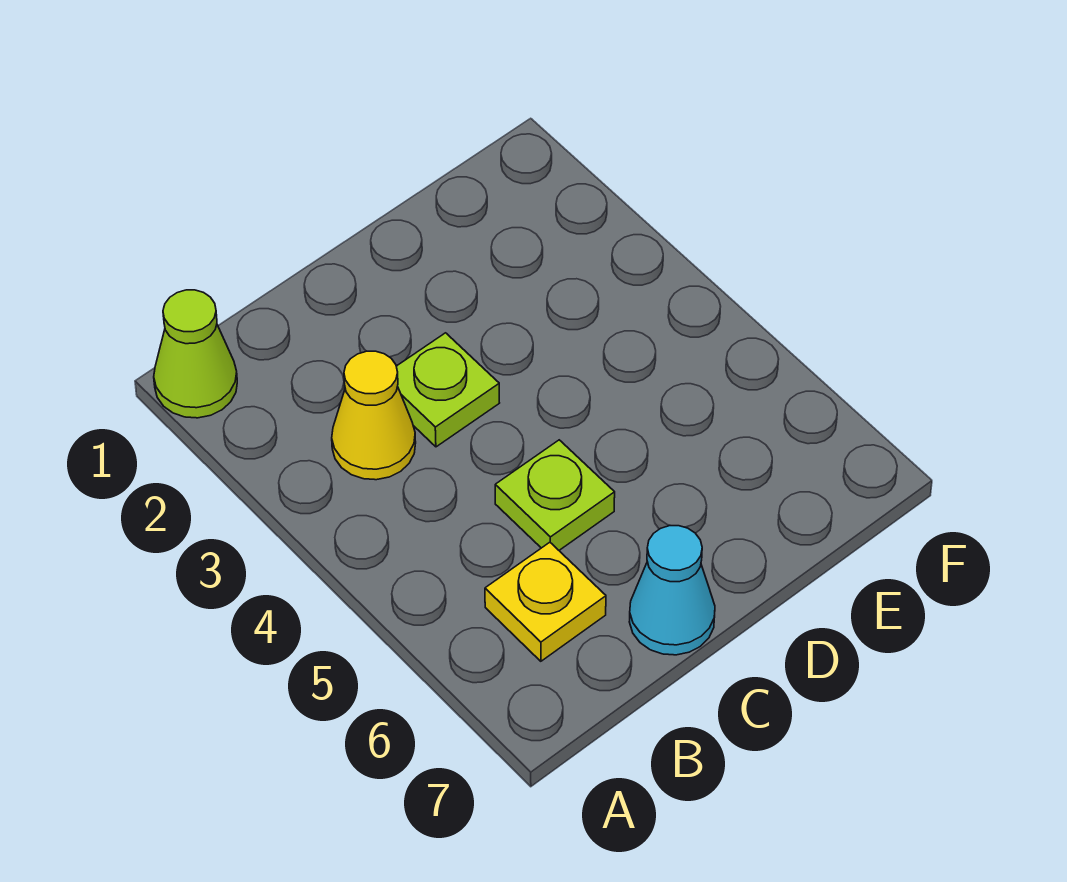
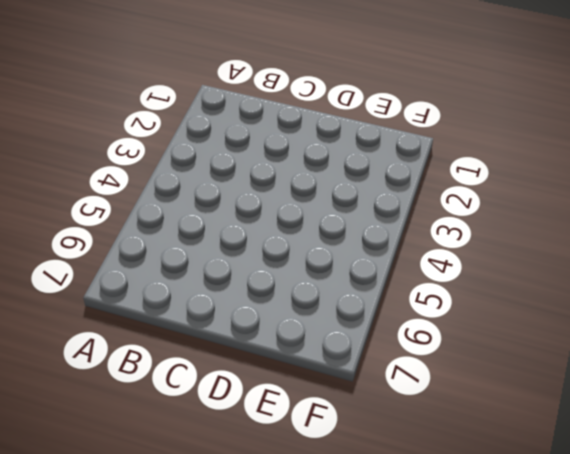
none -> lime cone A1 level 1
none -> yellow cone B3 level 1

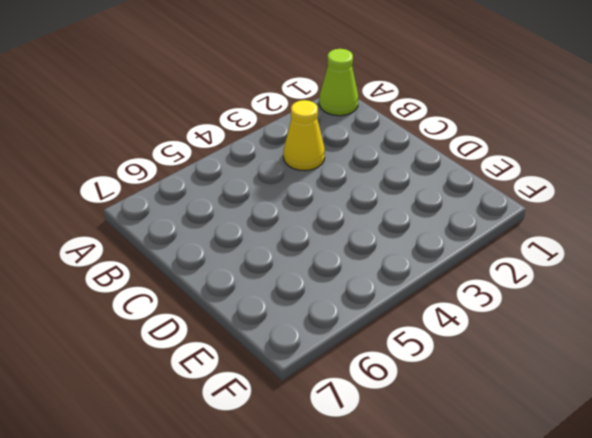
none -> yellow plate B6 level 1
none -> lime plate C3 level 1

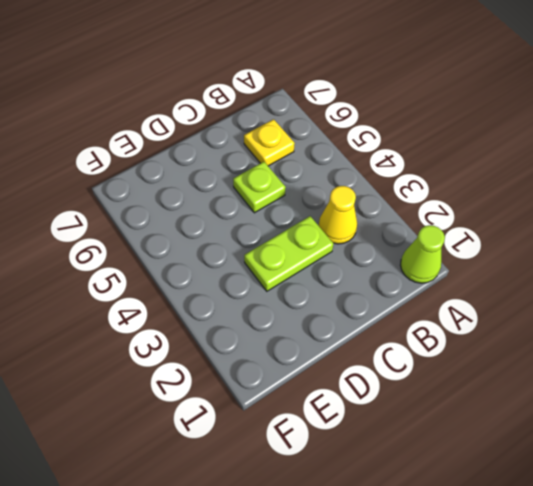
lime plate C3:D3 level 1 -> lime plate C3 level 1
none -> cyan cone C7 level 1

